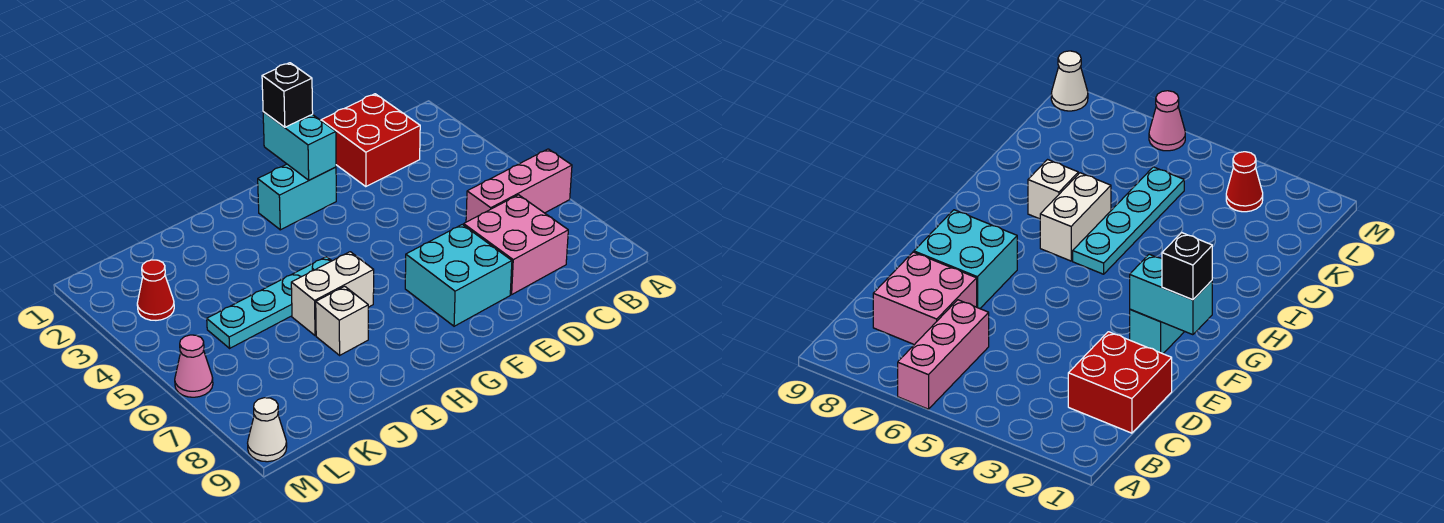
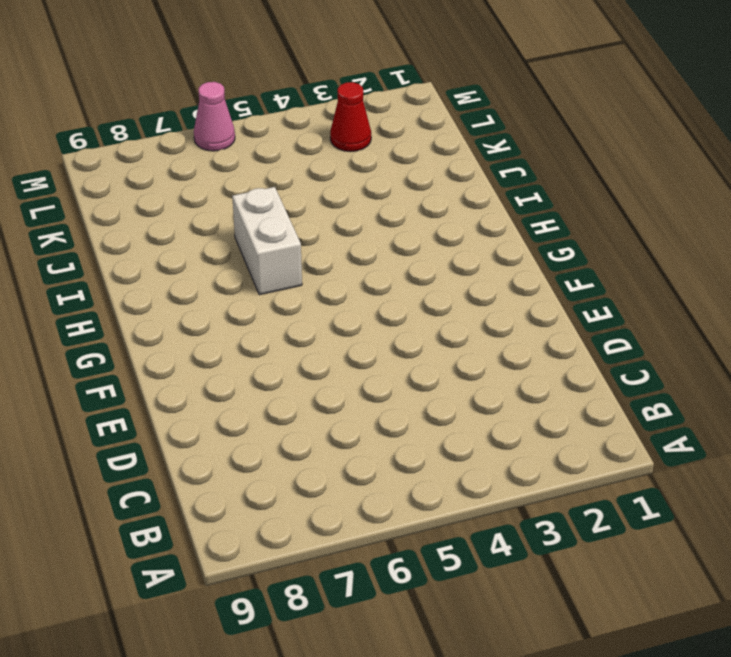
none -> pink brick A6:C6 level 1
none -> red brick C1:D2 level 1
none -> pink brick C7:D8 level 1

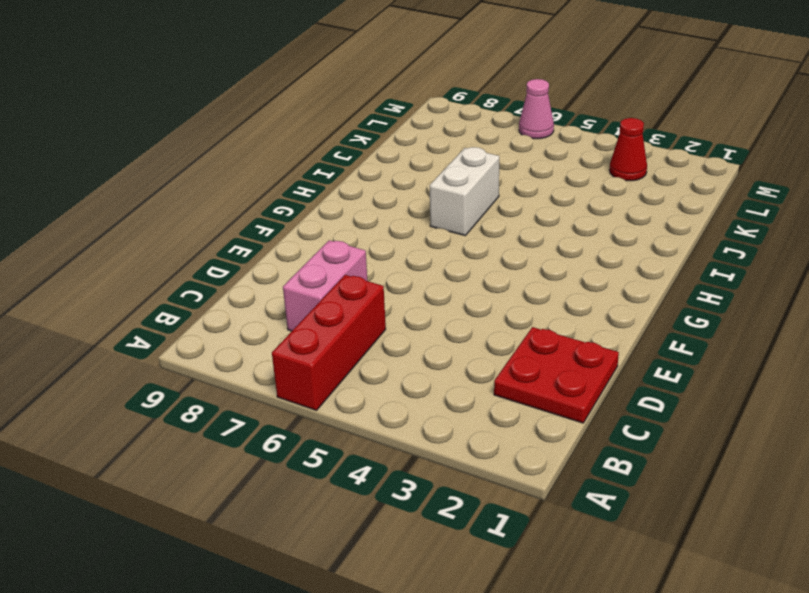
red brick A6:C6 level 1 -> pink brick A6:C6 level 1
red plate C1:D2 level 1 -> red brick C1:D2 level 1
pink brick C7:D7 level 1 -> pink brick C7:D8 level 1
none -> cyan brick E7:F8 level 1
none -> cyan brick F2:G2 level 1
none -> cyan plate H5:K5 level 1

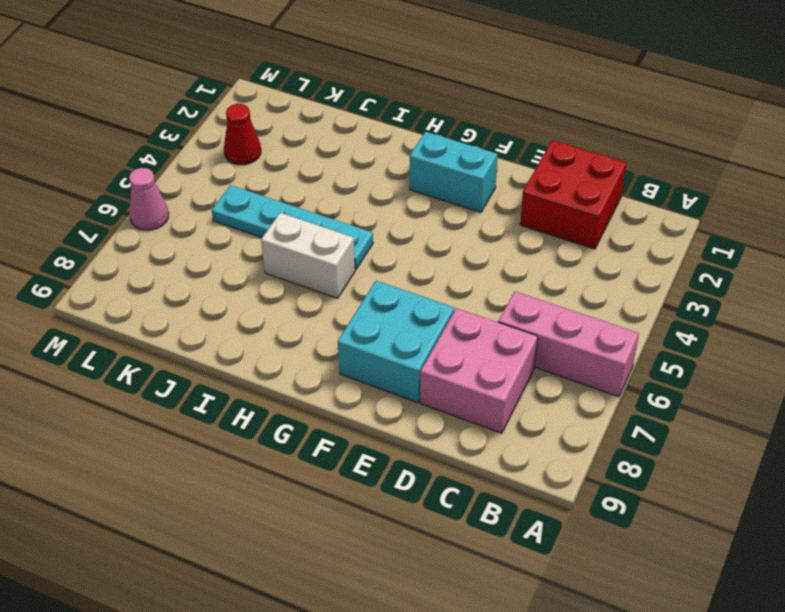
none -> white brick I7 level 1
none -> white cone M9 level 1
none -> cyan brick F1:F2 level 2

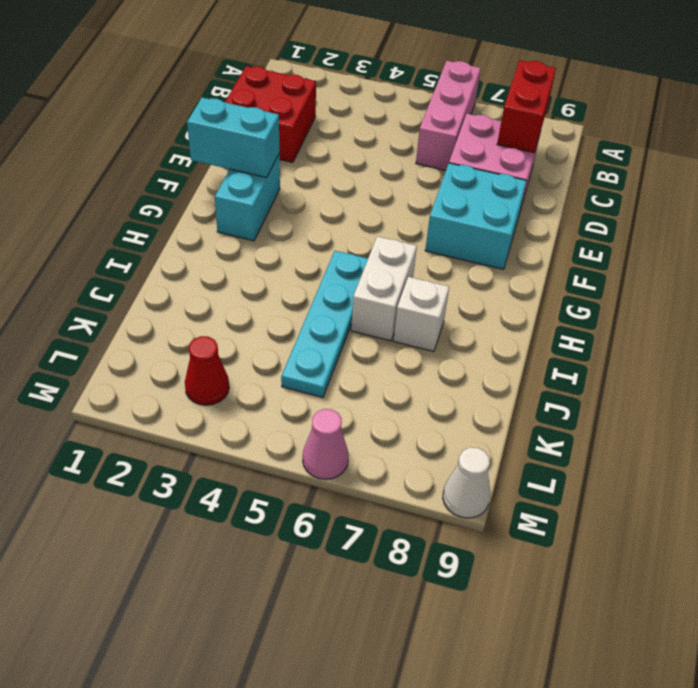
red brick B8:C8 level 2 -> none
none -> black brick F1 level 3

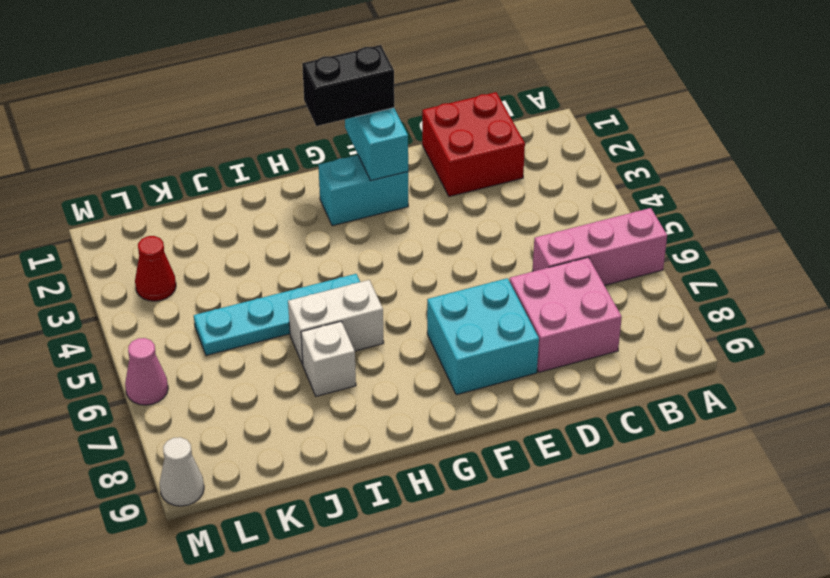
black brick F1:G1 level 3 -> black brick F1 level 3

